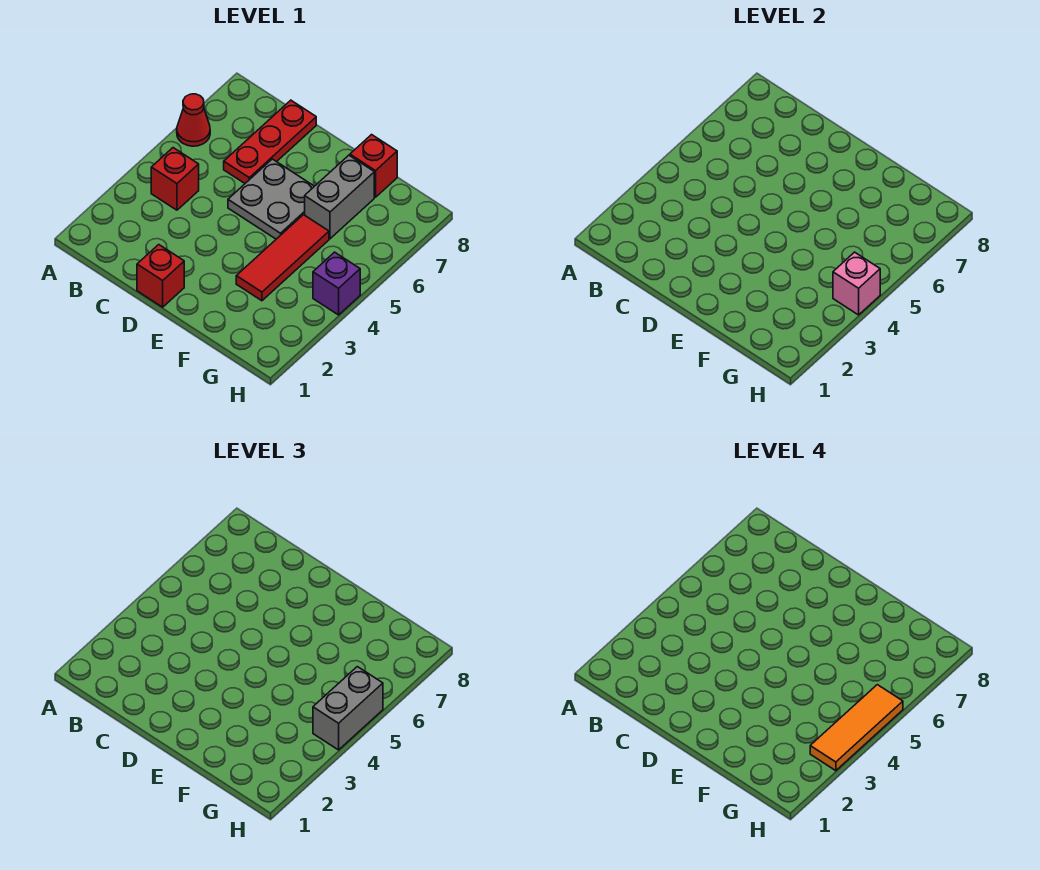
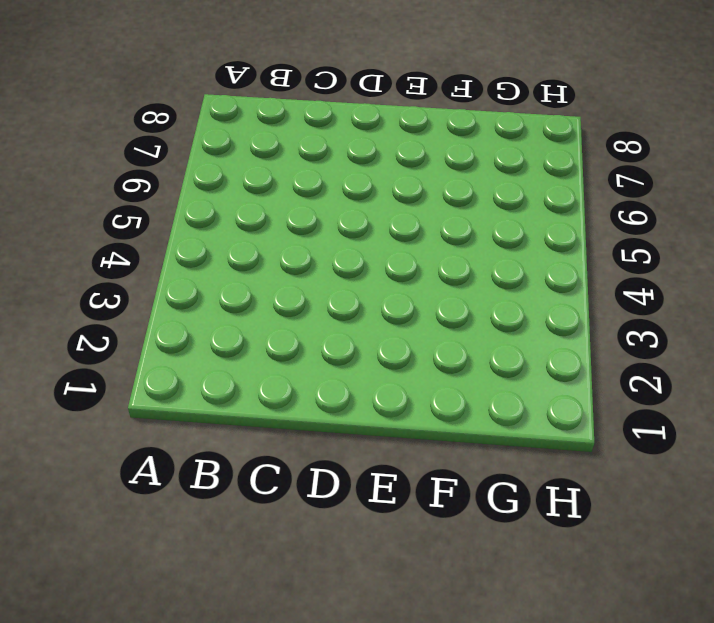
none -> red cone A6 level 1
none -> red brick B4 level 1
none -> red plate C6:C8 level 1

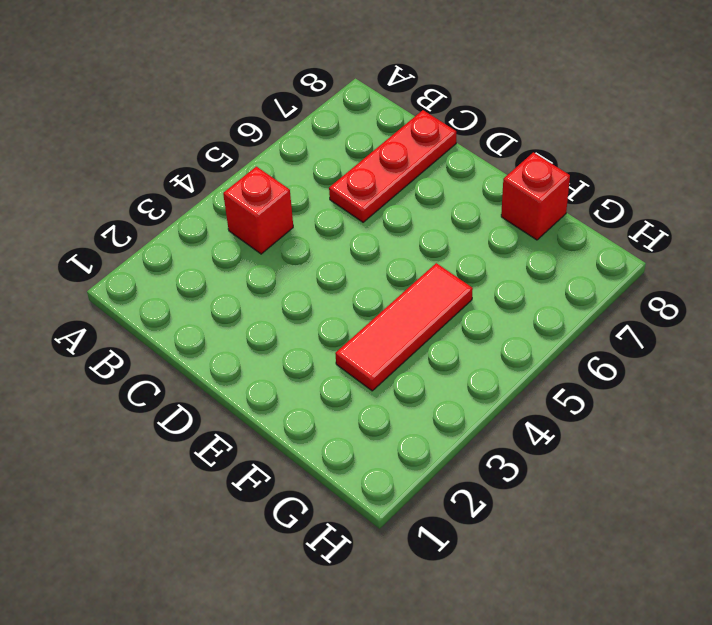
none -> red cone A6 level 1
none -> red brick D1 level 1
none -> grey plate D5:E6 level 1

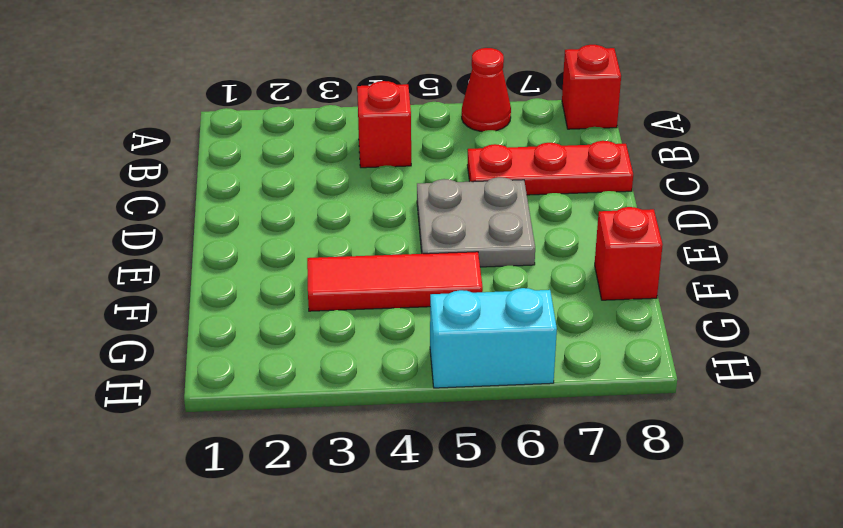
red brick A8 level 1 -> red brick D1 level 1
cyan brick H5:H6 level 1 -> none
none -> grey brick F6:F7 level 1
none -> purple brick H4 level 1
none -> pink brick H4 level 2

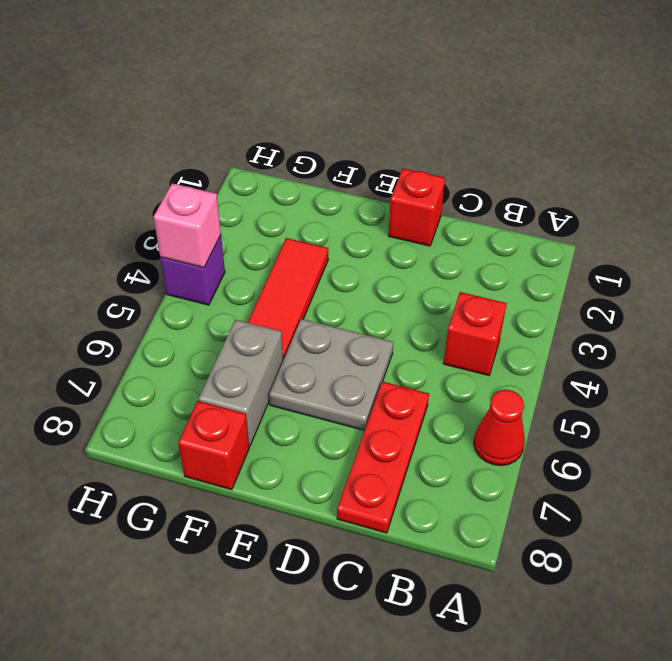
none -> grey brick H4:H5 level 3
none -> orange tile H3:H5 level 4

